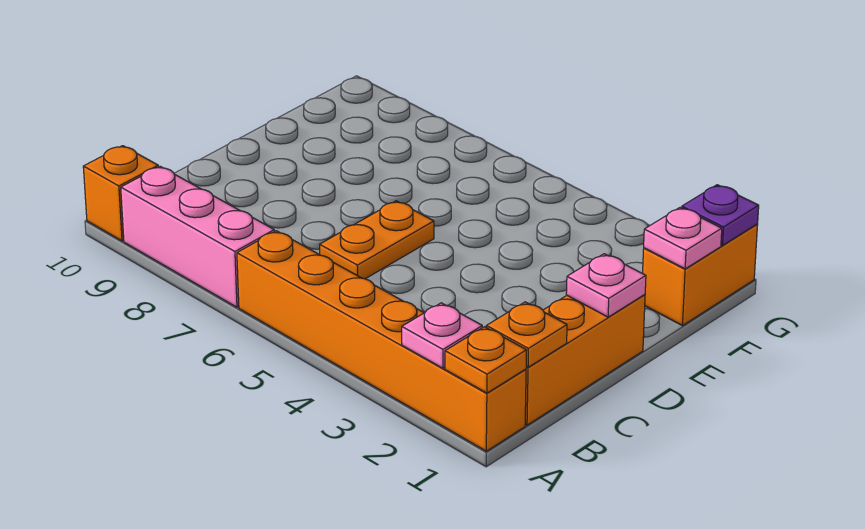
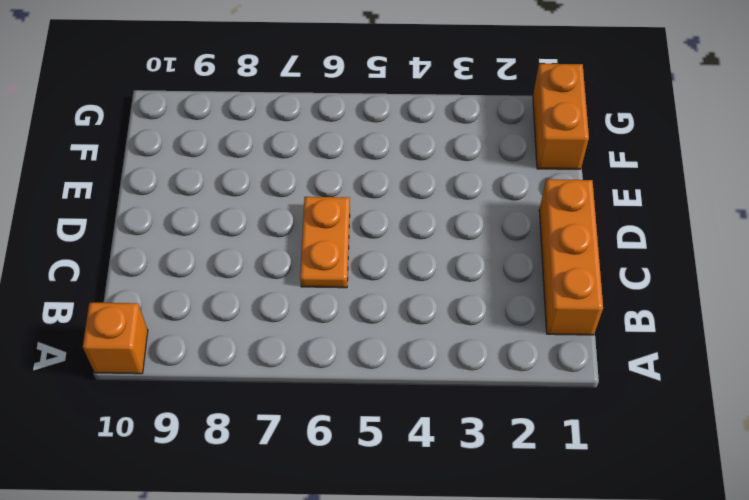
none -> orange brick A1:A6 level 1
none -> pink brick A7:A9 level 1
none -> orange plate A1 level 2

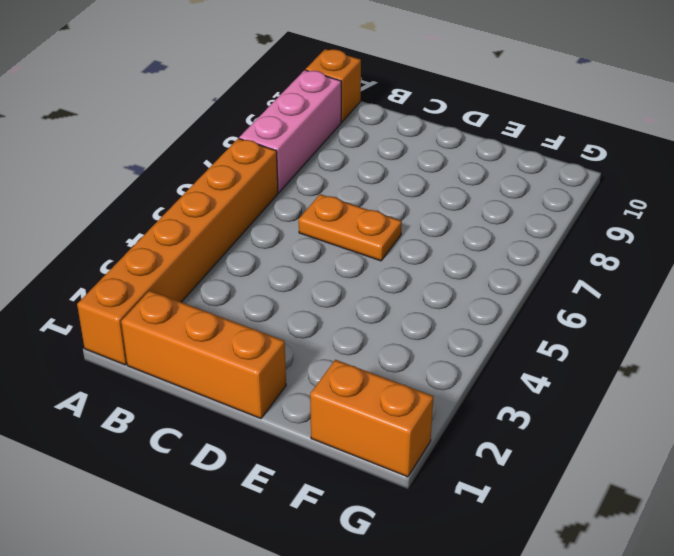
none -> orange plate A1 level 2
none -> pink plate A2 level 2
none -> orange plate B1 level 2

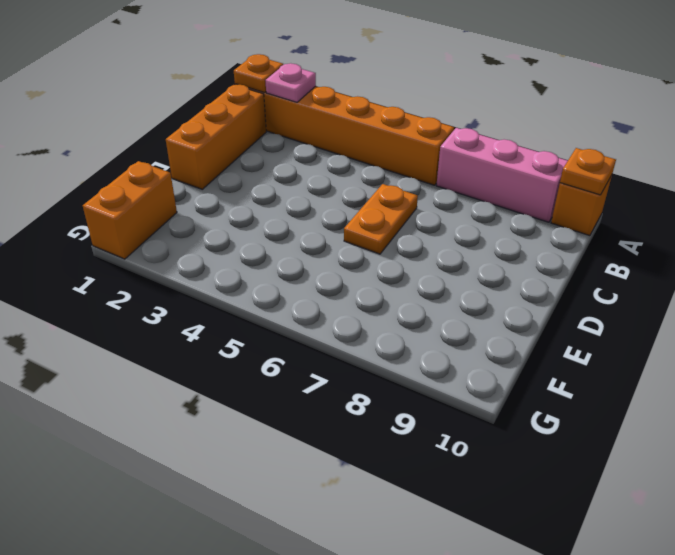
orange plate A10 level 2 -> orange plate B1 level 2
none -> pink plate D1 level 2
none -> pink plate F1 level 2
none -> purple plate G1 level 2

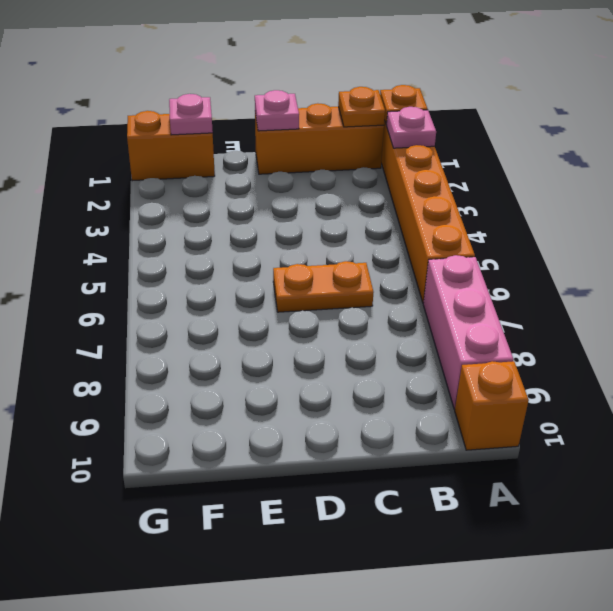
none -> purple plate G1 level 2

